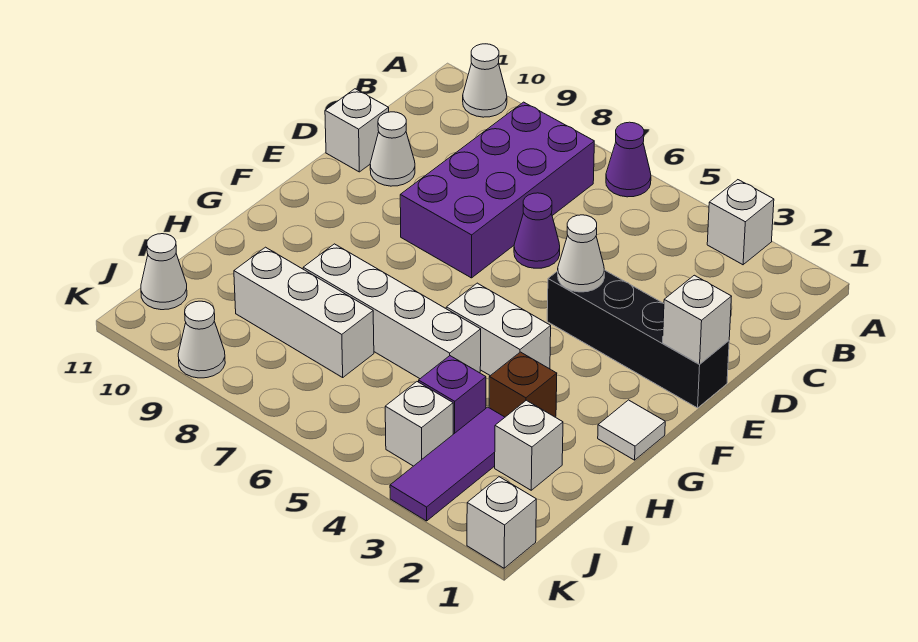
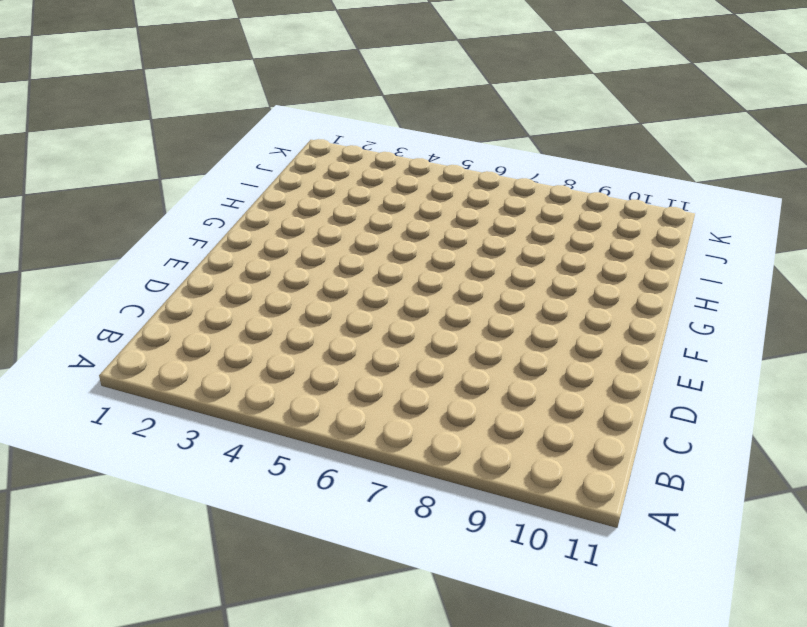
none -> white brick A3 level 1
none -> purple cone A6 level 1
none -> white cone A10 level 1

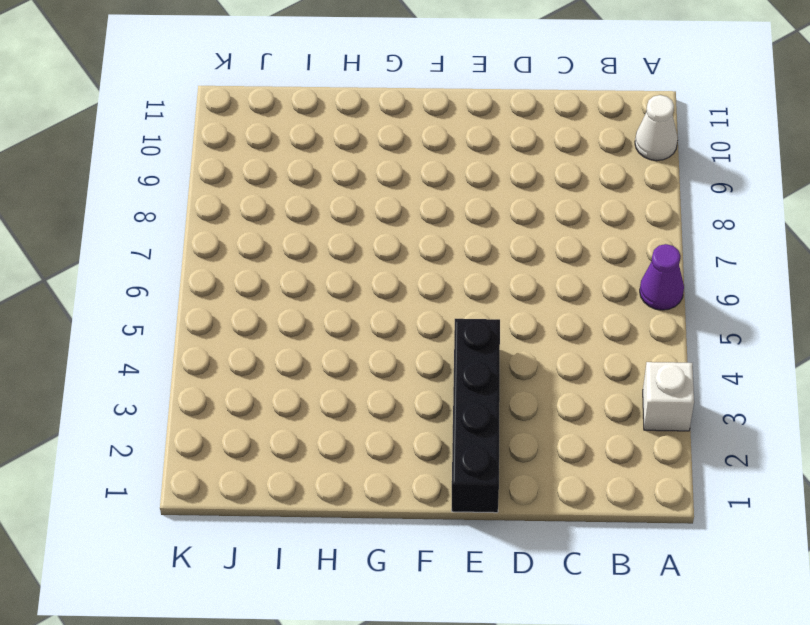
none -> purple brick B7:E8 level 1
none -> purple cone D6 level 1
none -> white cone D10 level 1

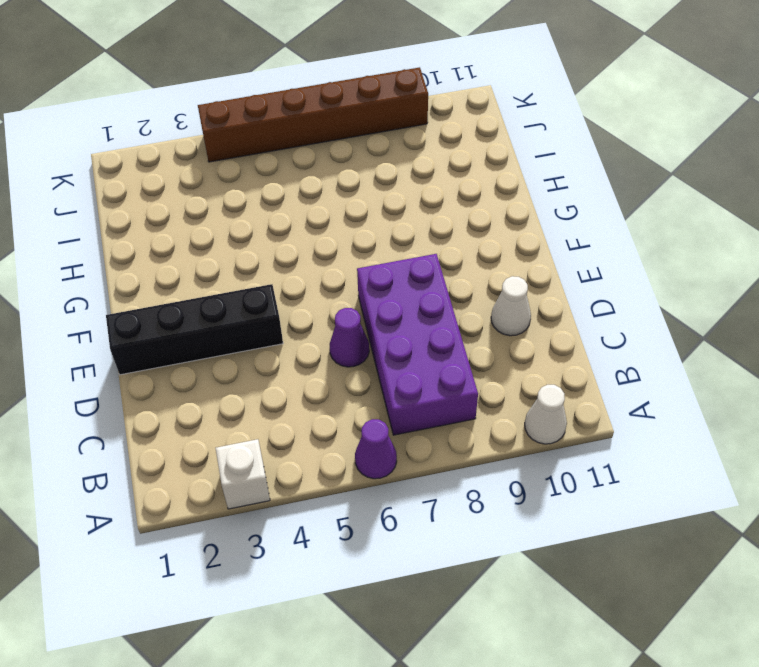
brown brick K4:K9 level 1 -> white cone K9 level 1
none -> white brick D11 level 1
none -> white tile G1 level 1
none -> white brick G4:G5 level 1

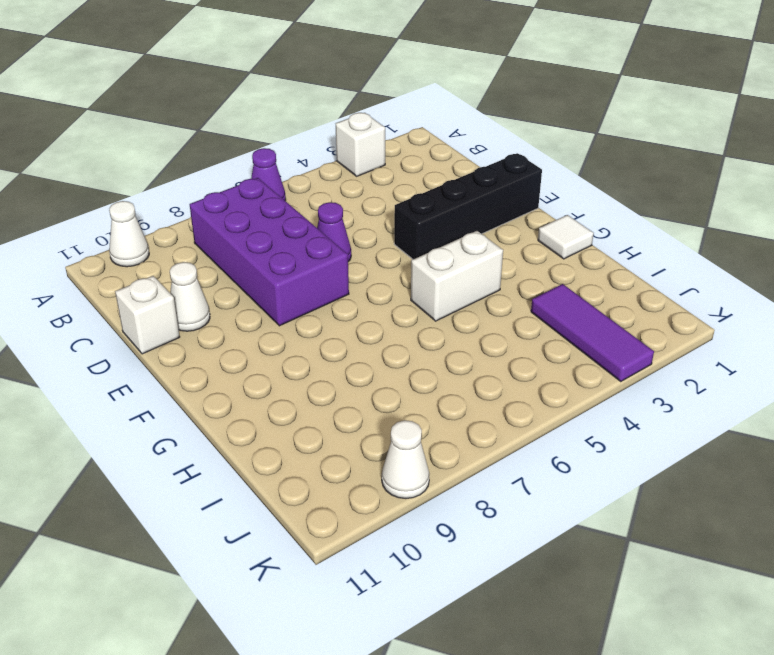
none -> brown brick H3 level 1
none -> white brick H5:H8 level 1
none -> white brick I2 level 1

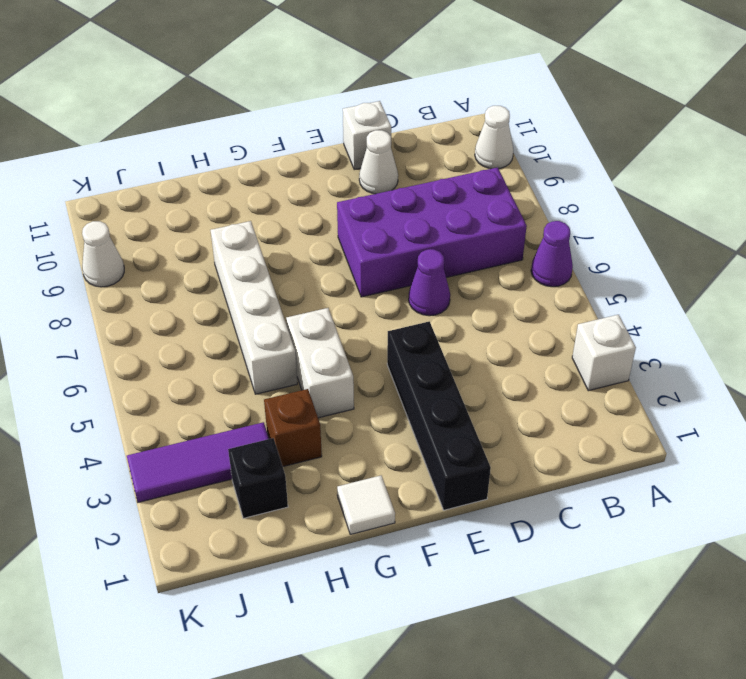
black brick I2 level 1 -> white brick I2 level 1
none -> purple brick I4 level 1
none -> white brick I7:I9 level 1
none -> white brick J4 level 1

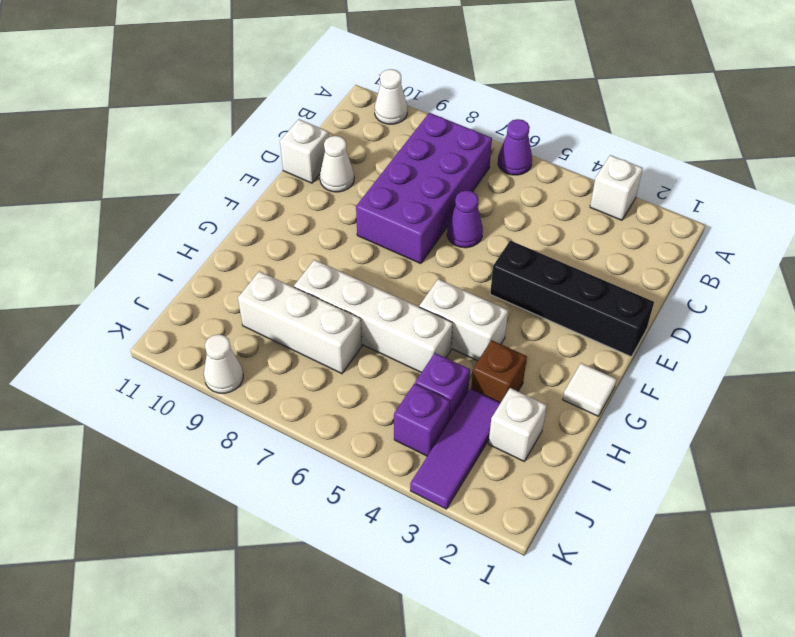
purple brick J4 level 1 -> white brick J4 level 1
none -> white cone J11 level 1
none -> white brick K1 level 1
none -> white brick E1 level 2

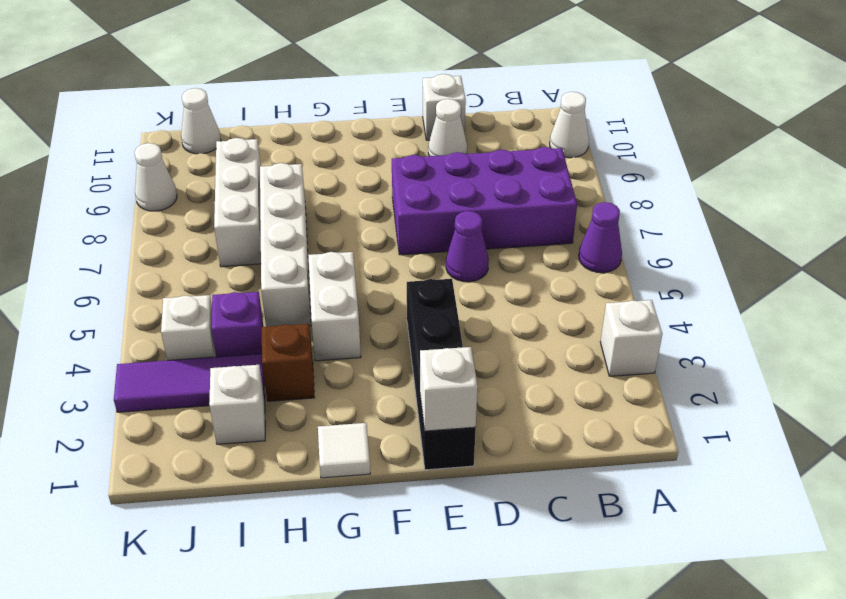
none -> white brick K1 level 1
none -> white cone E4 level 2

